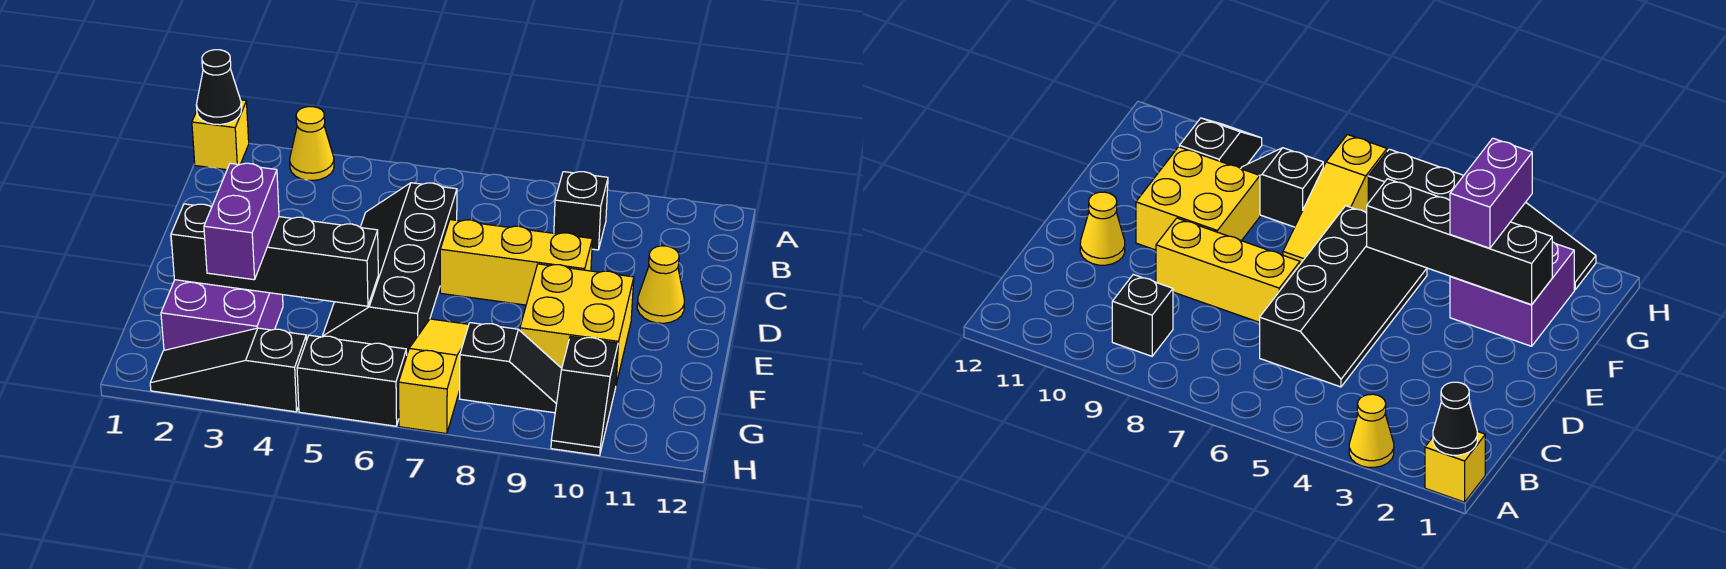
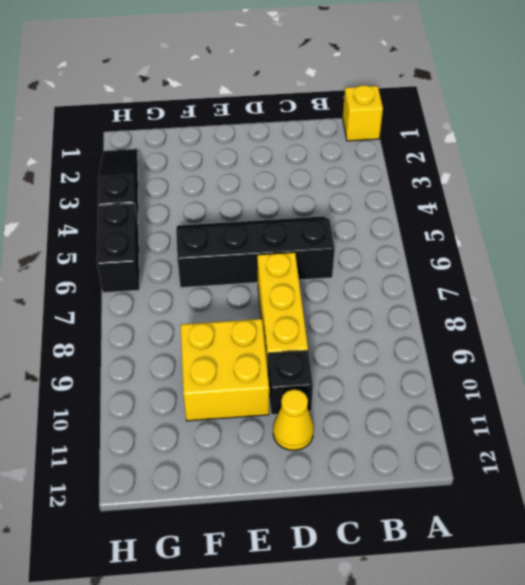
black brick D10 level 1 -> black brick B9 level 1
none -> yellow cone A3 level 1
none -> purple brick F2:G3 level 1
none -> yellow slope F7:H7 level 1 top H

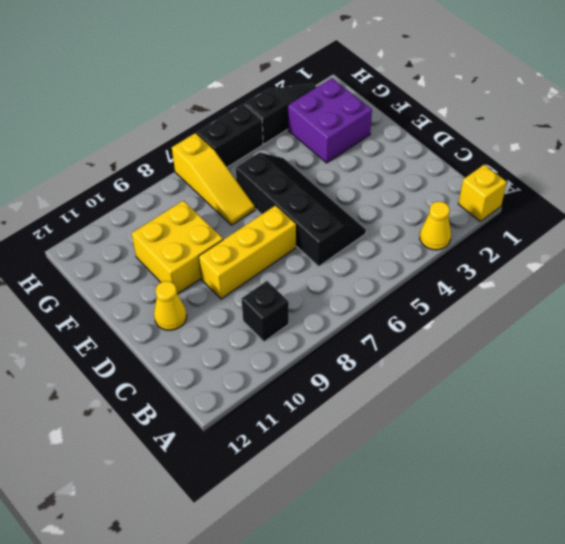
none -> black slope G8:G9 level 1 top 8
none -> black slope G10:H10 level 1 top G
none -> black cone A1 level 2

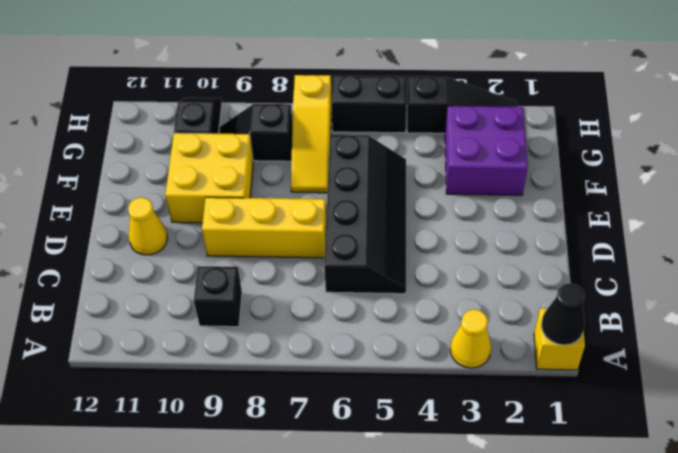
none -> black brick F2:F5 level 2
none -> purple brick F3:G3 level 3

